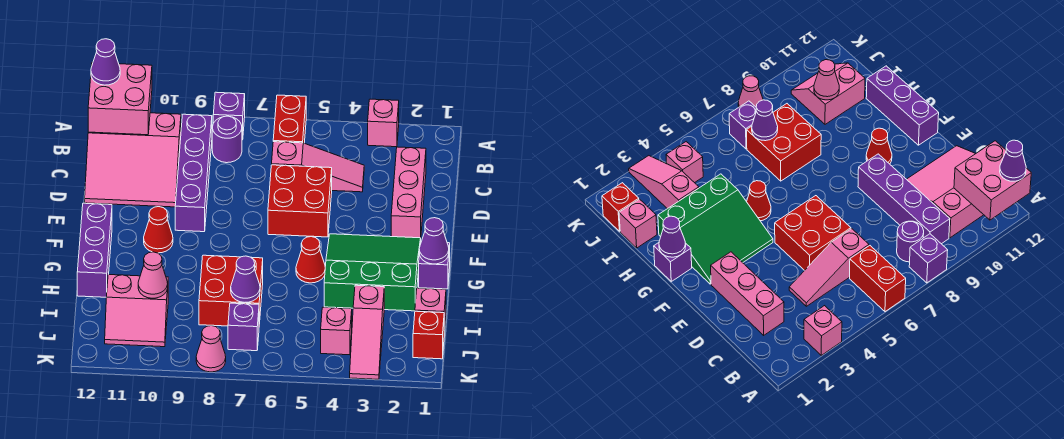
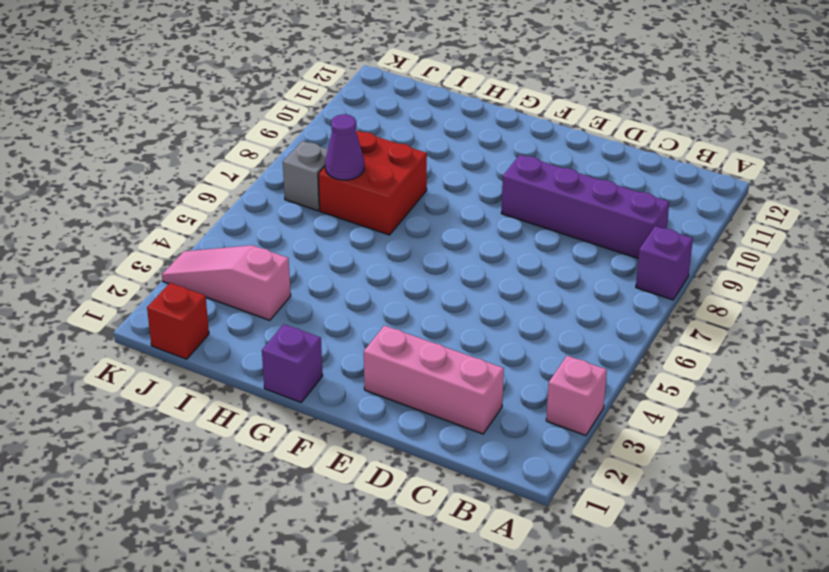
grey brick J7 level 1 -> purple brick J7 level 1
none -> red brick A6:B6 level 1
none -> purple round brick B8 level 1
none -> pink slope B10:D12 level 1 top B

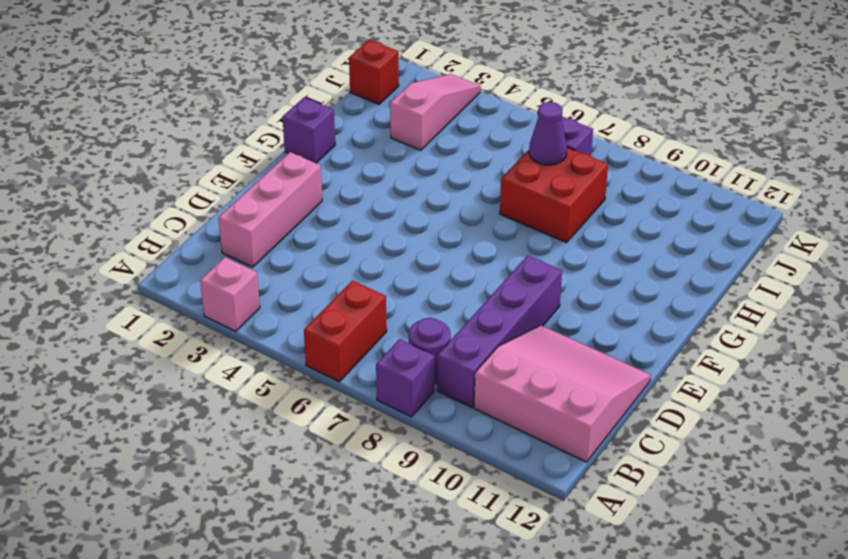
none -> pink slope C4:C6 level 1 top 6
none -> red brick D5:E6 level 1
none -> green slope F2:H4 level 1 top H

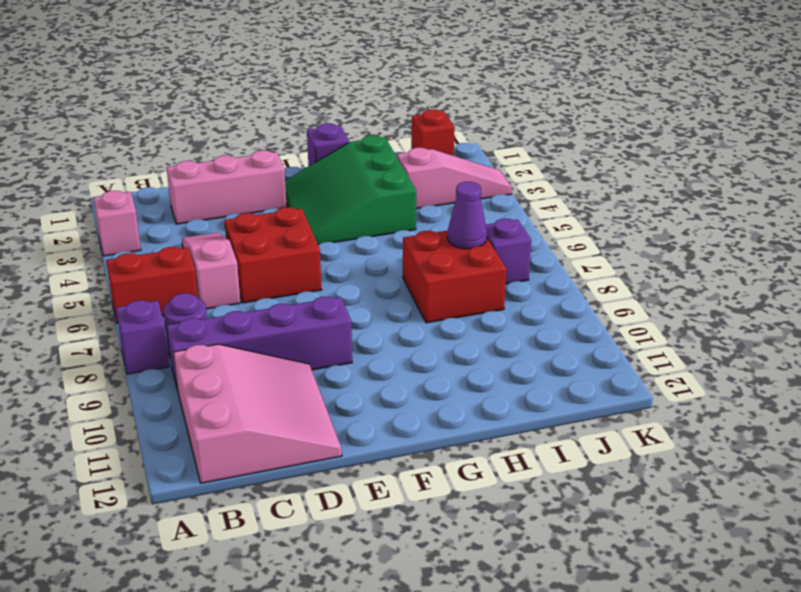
none -> red cone F10 level 1
none -> purple brick F12:H12 level 1
none -> red cone G5 level 1

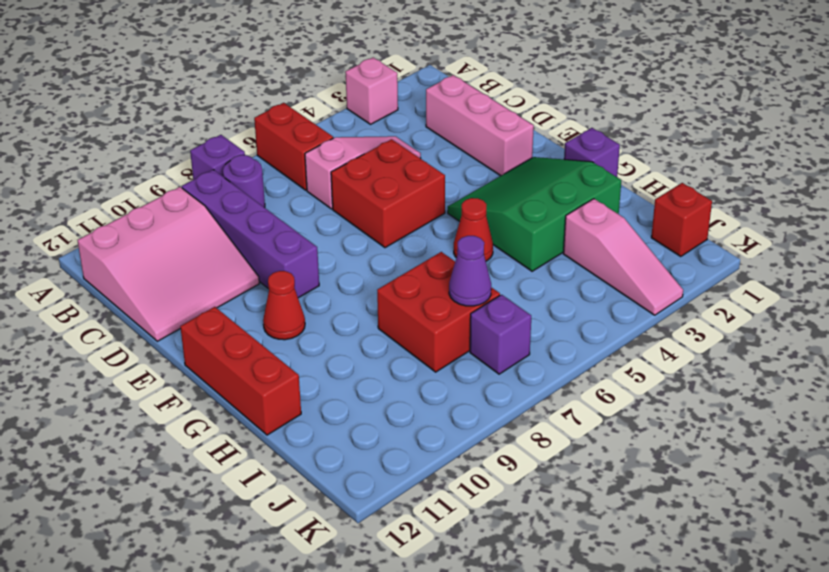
red brick F12:H12 level 1 -> purple brick F12:H12 level 1
none -> pink brick I1 level 1
none -> pink slope I10:J11 level 1 top I
none -> pink brick J4 level 1

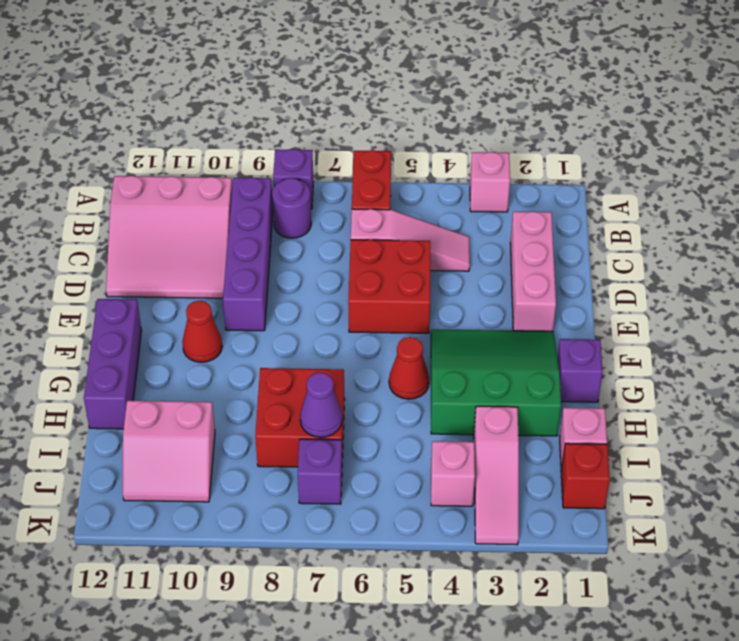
none -> pink cone K8 level 1
none -> pink brick A11:B12 level 2
none -> purple cone G1 level 2

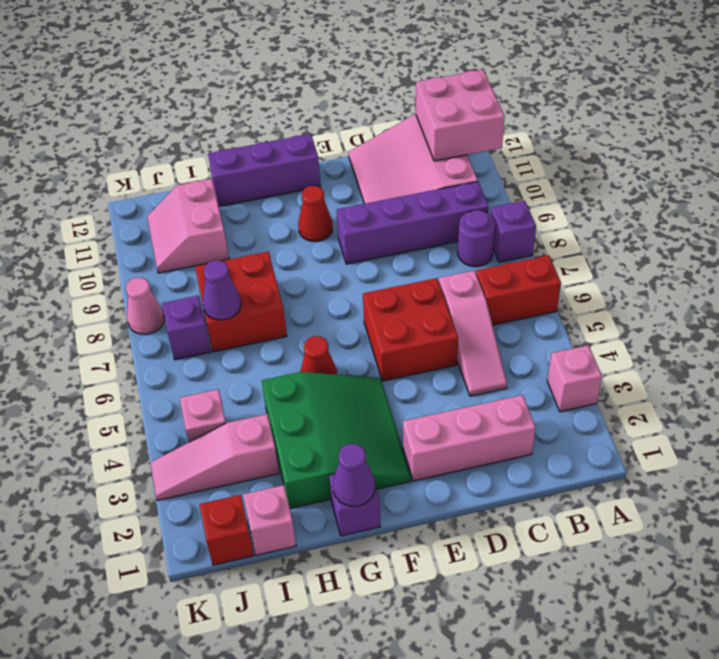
none -> pink cone I10 level 2
none -> purple cone A12 level 3

